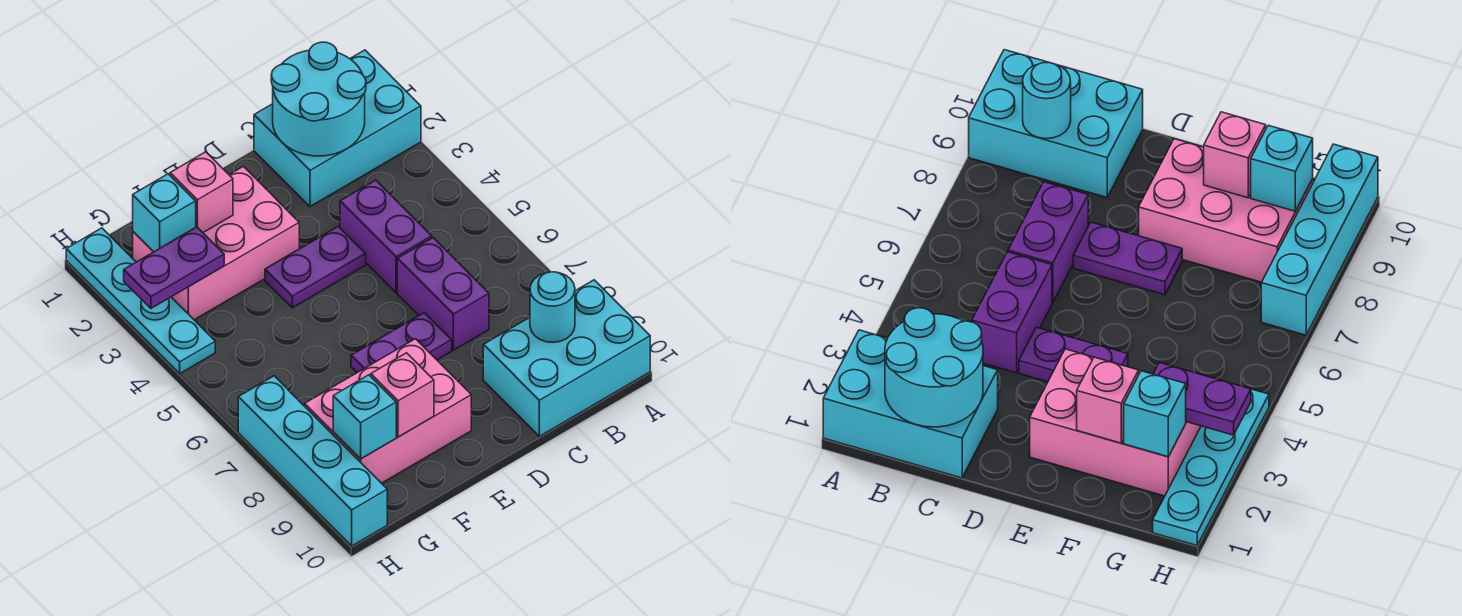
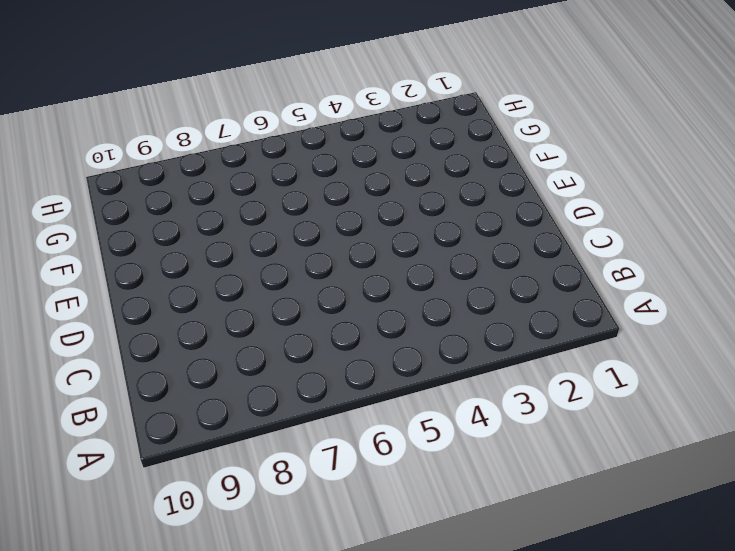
none -> cyan brick A1:C2 level 1
none -> cyan brick A9:C10 level 1
none -> purple brick C4:C5 level 1

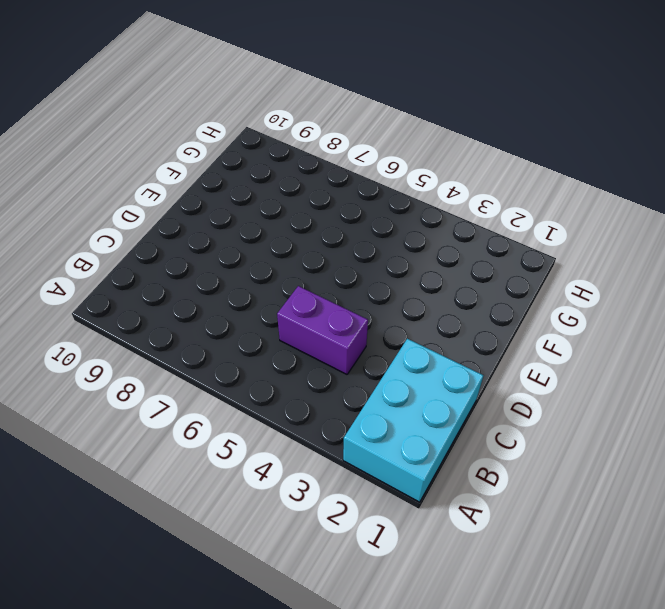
none -> cyan brick A9:C10 level 1
none -> purple brick C6:C7 level 1
none -> purple plate D4:E4 level 1

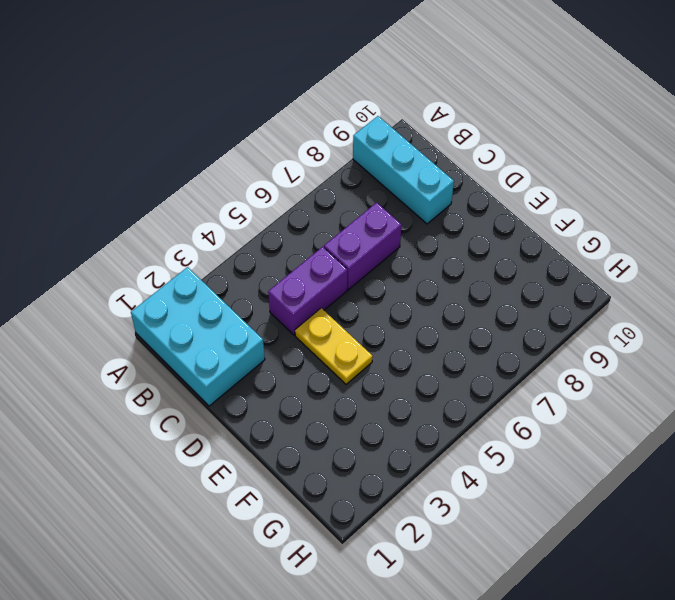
cyan brick A9:C9 level 1 -> cyan brick A9:C10 level 1
yellow plate D4:E4 level 1 -> purple plate D4:E4 level 1
none -> purple plate D7:E7 level 1
none -> pink brick E2:G3 level 1
none -> pink brick E8:G9 level 1

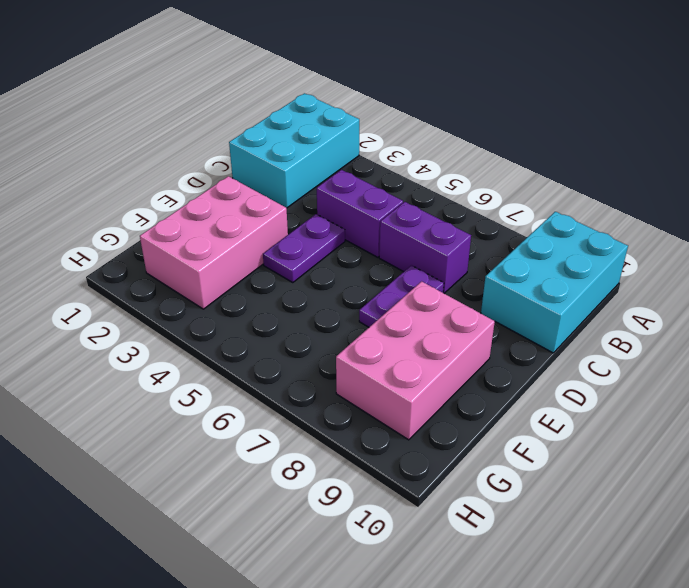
none -> cyan plate H1:H4 level 1
none -> cyan brick H7:H10 level 1
none -> cyan round brick B1:C2 level 2

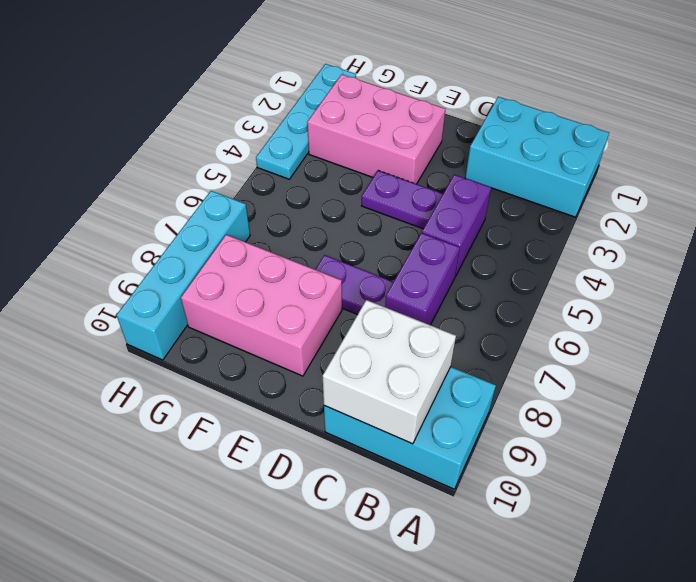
white brick B9:C10 level 2 -> cyan round brick B9 level 2
none -> cyan round brick B1:C2 level 2
none -> pink brick F2 level 2
none -> pink brick F9 level 2

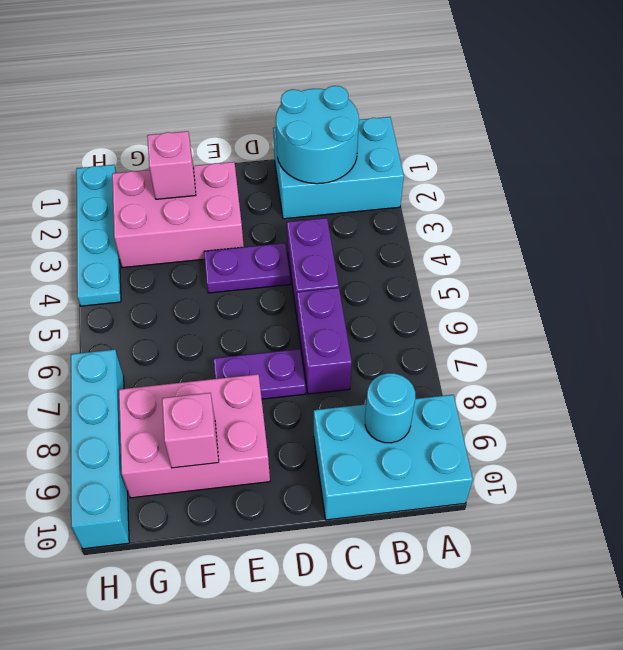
none -> cyan brick G2 level 2
none -> purple plate G3:H3 level 2
none -> cyan brick G9 level 2

